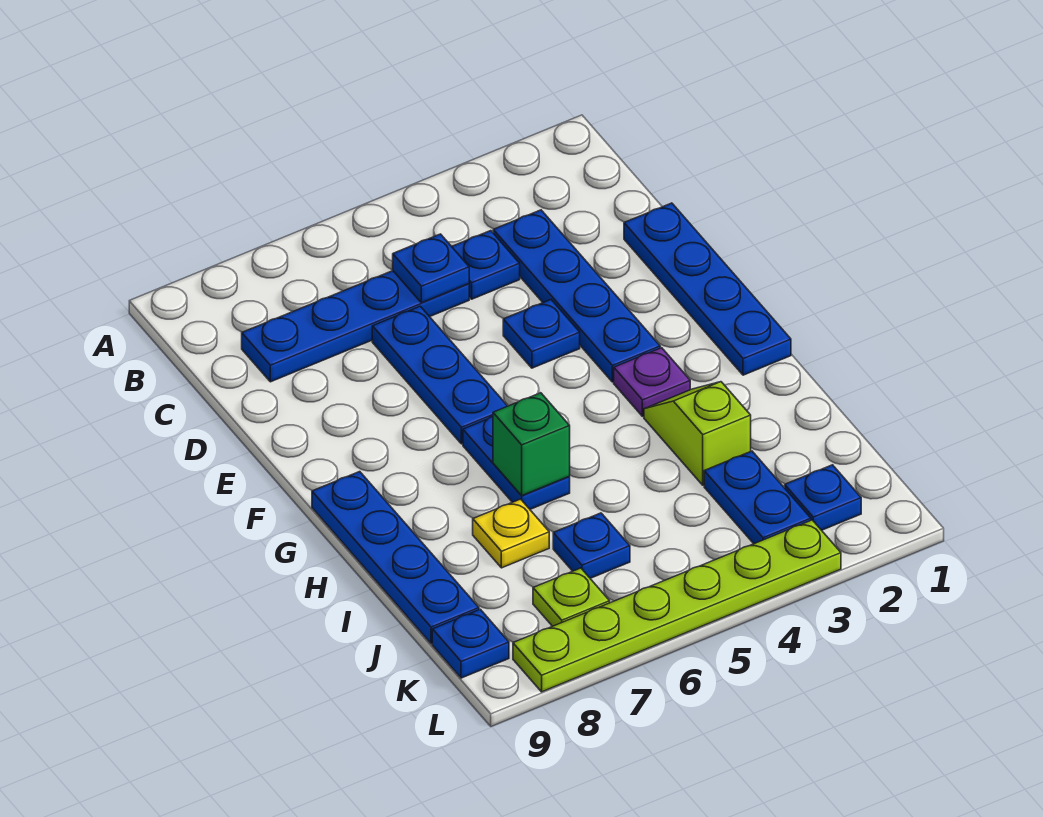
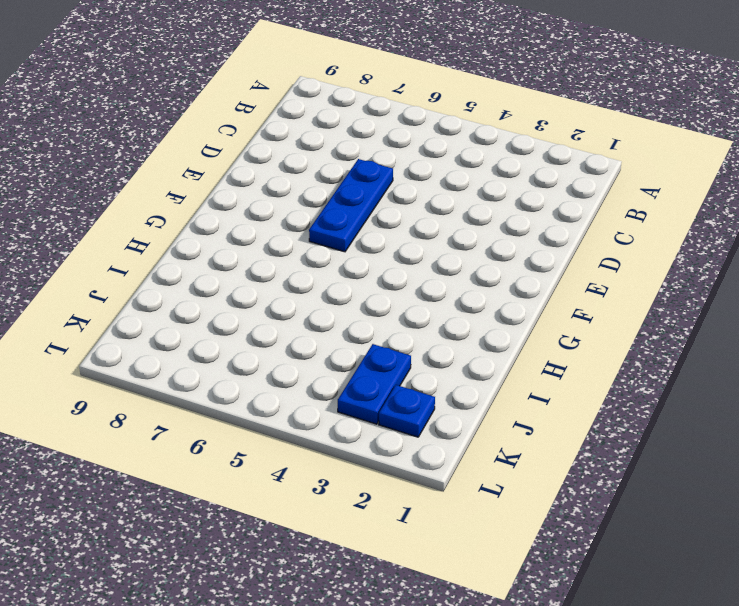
none -> blue plate C3:F3 level 1
none -> blue plate C4 level 1
none -> blue plate C5:C8 level 1

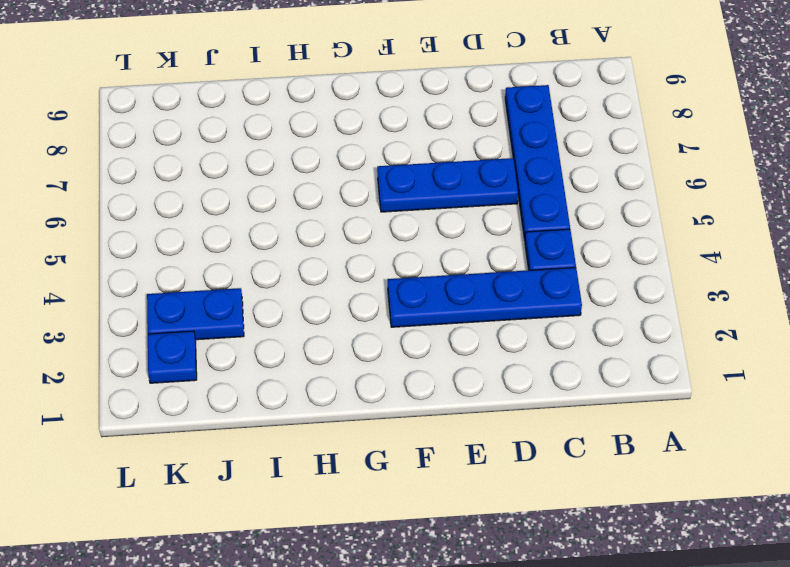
none -> blue plate D1:G1 level 1
none -> blue plate E4 level 1
none -> purple plate G3 level 1

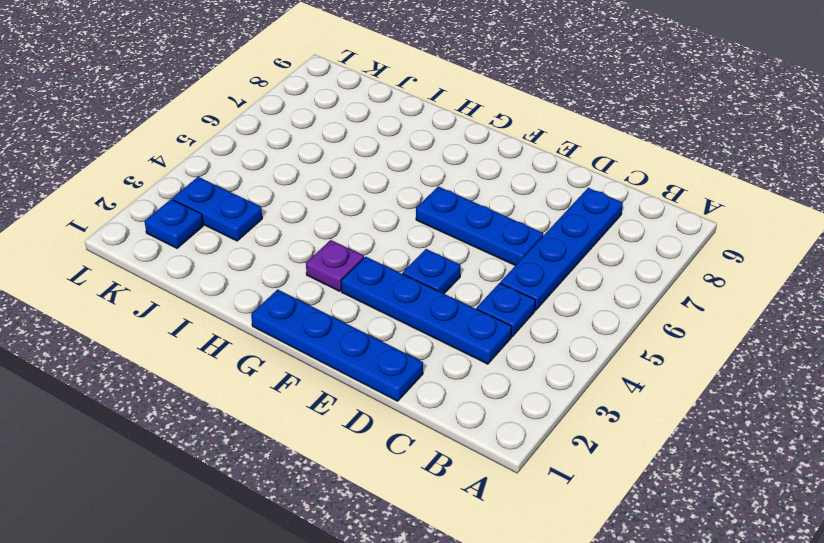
none -> blue plate G6:H6 level 1
none -> blue plate G9:J9 level 1
none -> lime slope H3:I3 level 1 top I

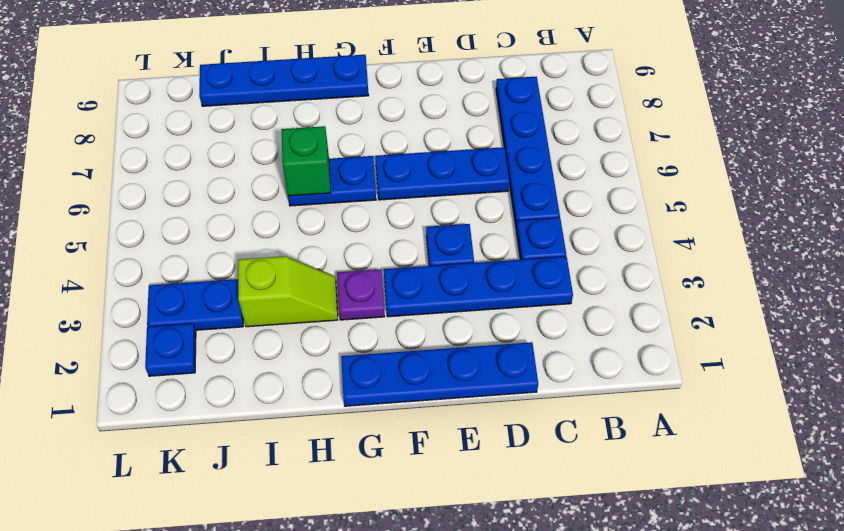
none -> yellow plate I7 level 1
none -> blue plate J6 level 1
none -> lime plate K7 level 1

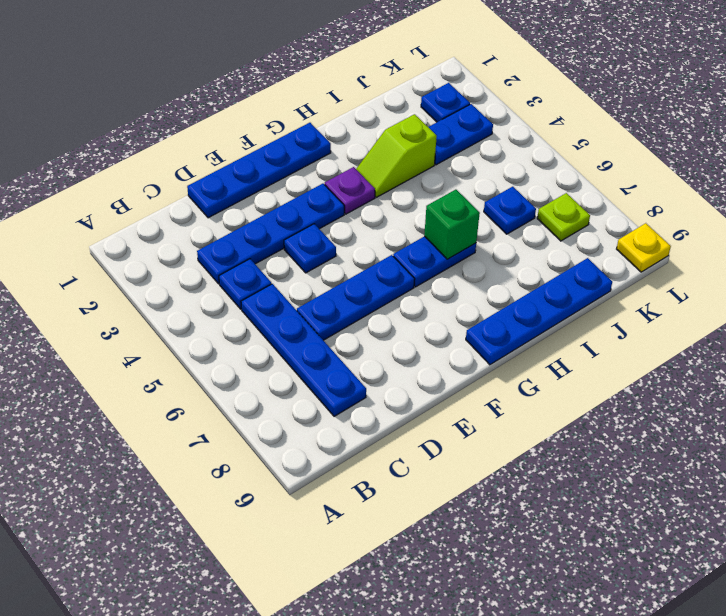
yellow plate L9 level 1 -> yellow plate I7 level 1
none -> blue plate K9 level 1
none -> lime plate L3:L8 level 1
none -> blue plate C5 level 2

